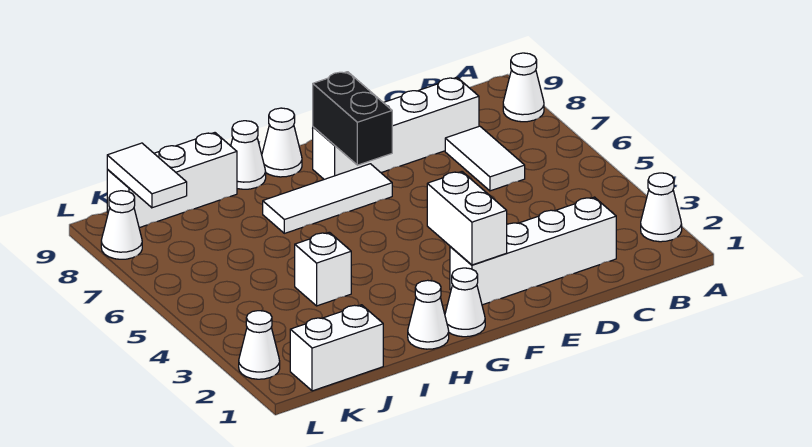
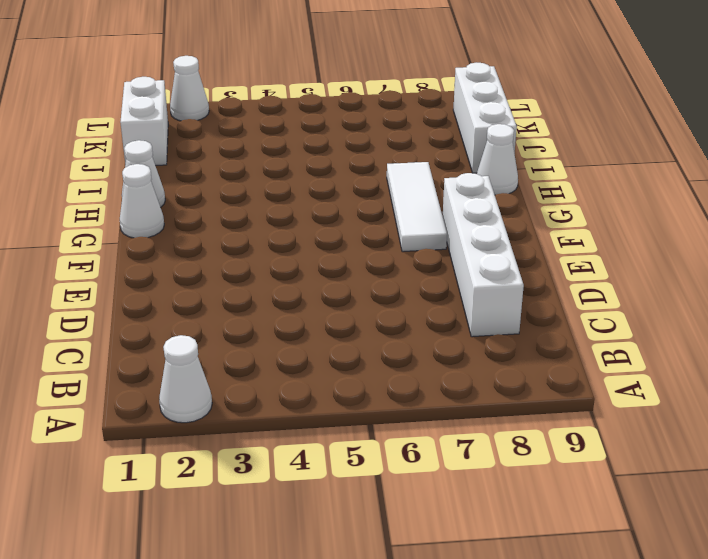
none -> white cone A8 level 1
none -> white brick C2:F2 level 1
none -> white tile C6:C7 level 1

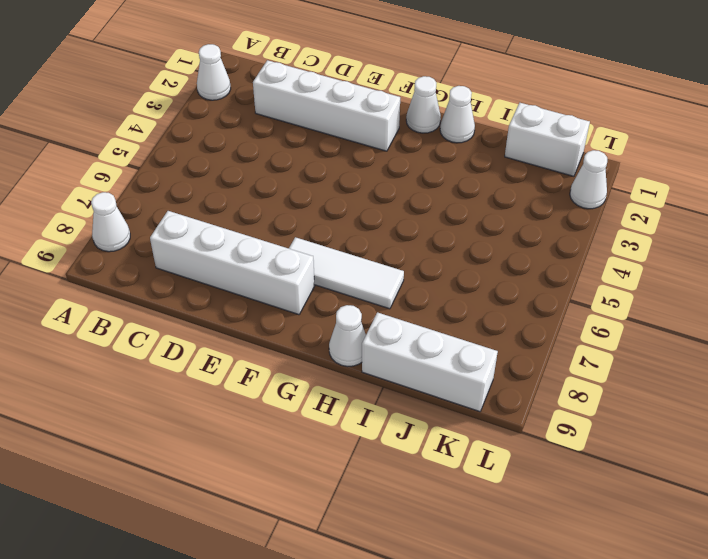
none -> white tile C6:C7 level 1
none -> white cone G9 level 1
none -> white brick I4 level 1

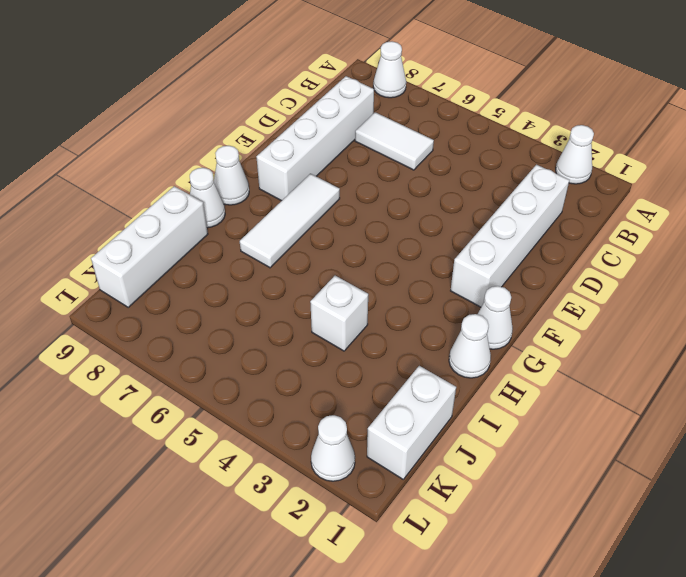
none -> white cone L8 level 1
none -> white brick F2:F3 level 2
none -> black brick F7:F8 level 2

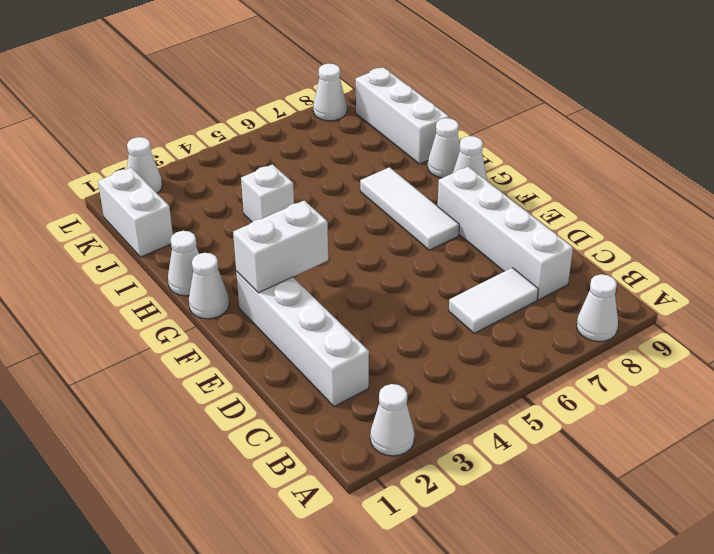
none -> black brick F7:F8 level 2
none -> white tile K8:K9 level 2

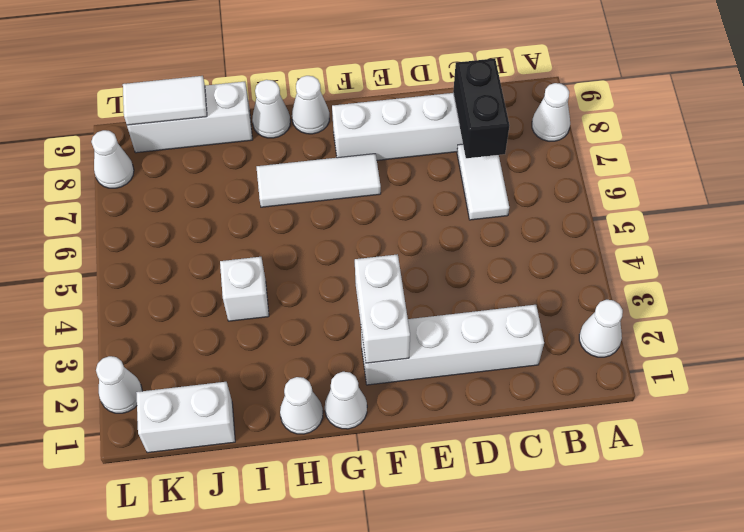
black brick C7:C8 level 2 -> black brick F7:F8 level 2
white tile J9:K9 level 2 -> white tile K8:K9 level 2

